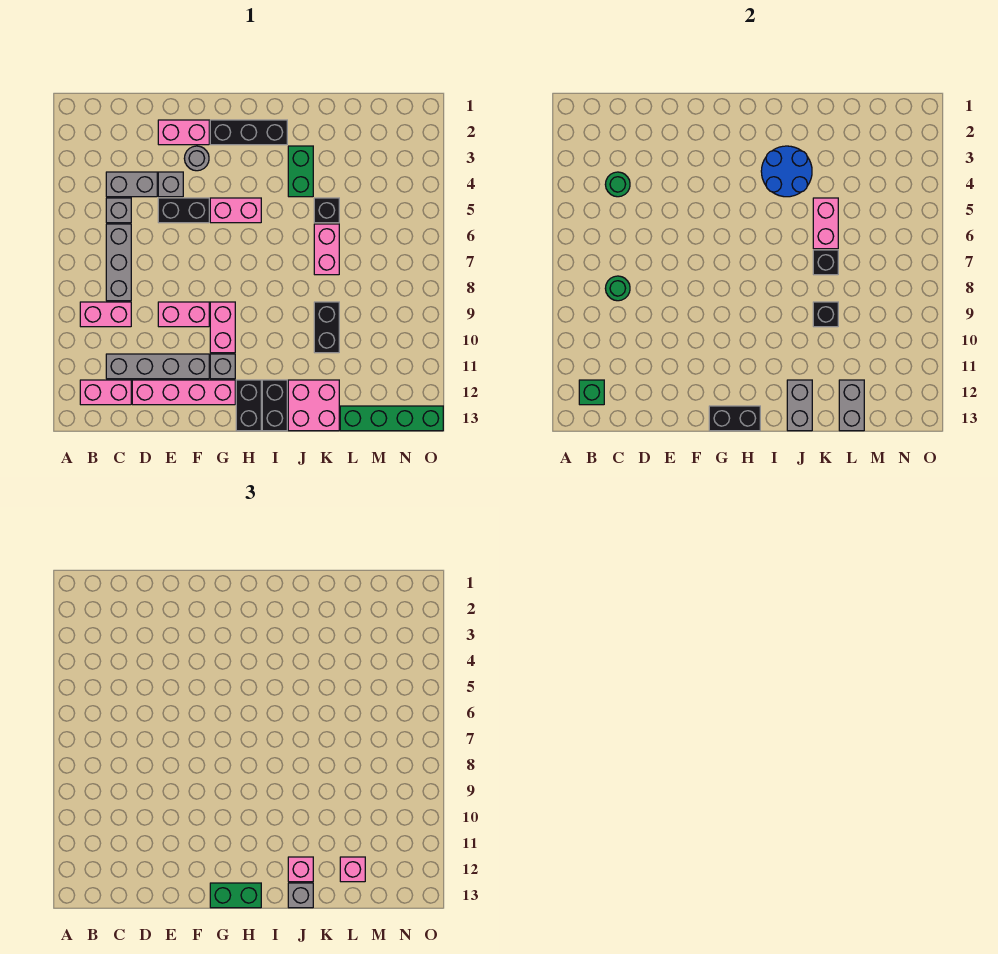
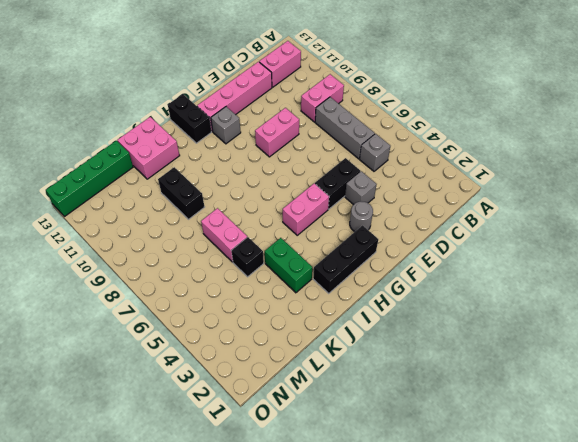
none -> grey brick C4:D4 level 1
none -> grey brick C11:F11 level 1
none -> pink brick E2:F2 level 1
none -> pink brick G9:G10 level 1

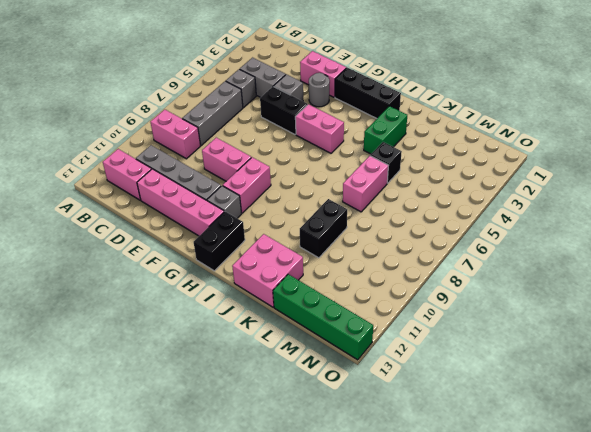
none -> black brick I12:I13 level 1
none -> green brick B12 level 2
none -> green round brick C4 level 2
none -> green round brick C8 level 2

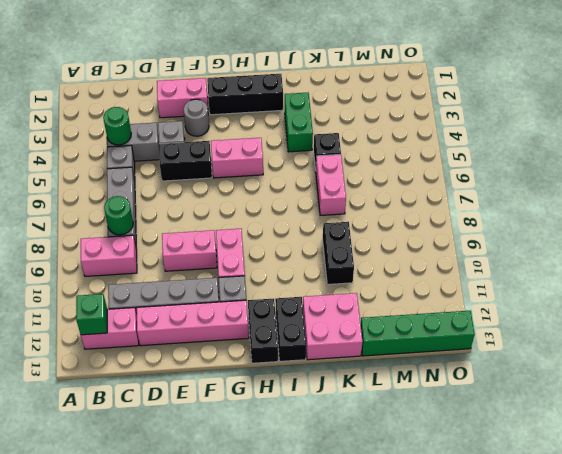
none -> black brick G13:H13 level 2
none -> blue round brick I3:J4 level 2
none -> grey brick J12:J13 level 2
none -> pink brick K5:K6 level 2

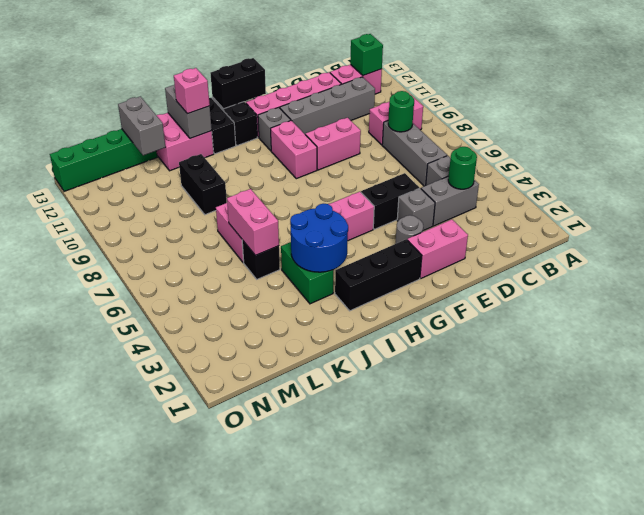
none -> black brick K7 level 2
none -> black brick K9 level 2
none -> green brick G13:H13 level 3
none -> grey brick J13 level 3

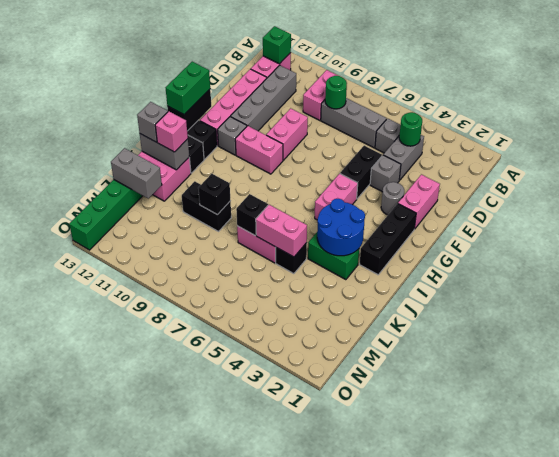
none -> pink brick L12 level 3

